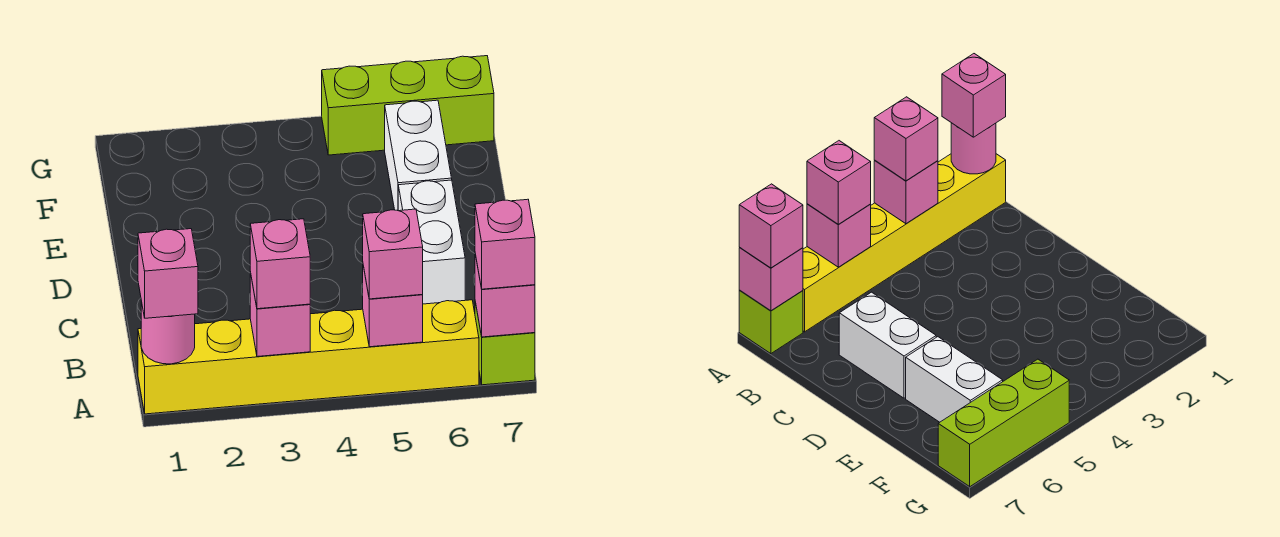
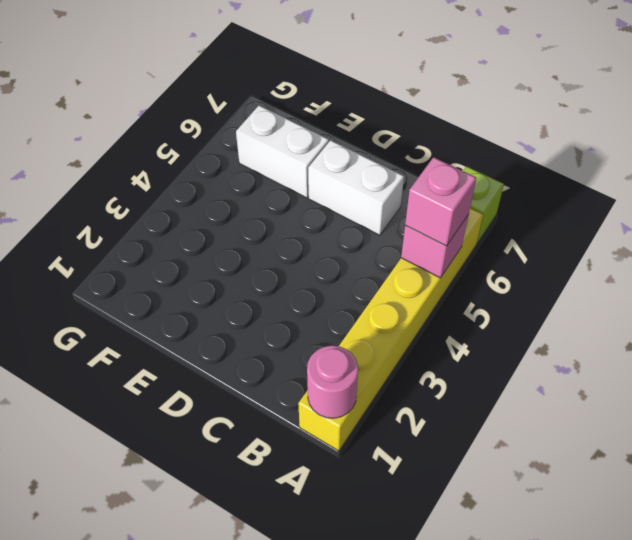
none -> lime brick G5:G7 level 1
none -> pink brick A3 level 2
none -> pink brick A7 level 2

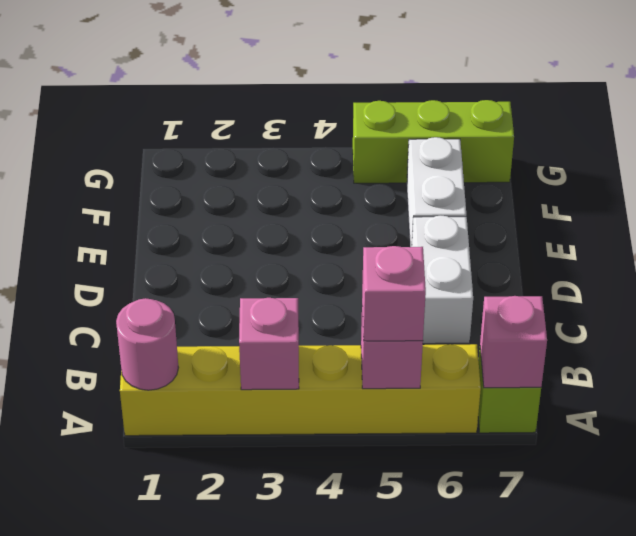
none -> pink brick A1 level 3
none -> pink brick A3 level 3
none -> pink brick A7 level 3

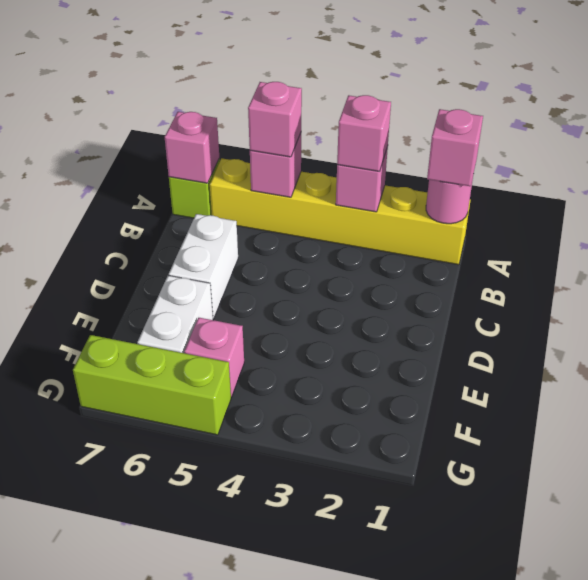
pink brick F5 level 1 -> pink brick A7 level 3

